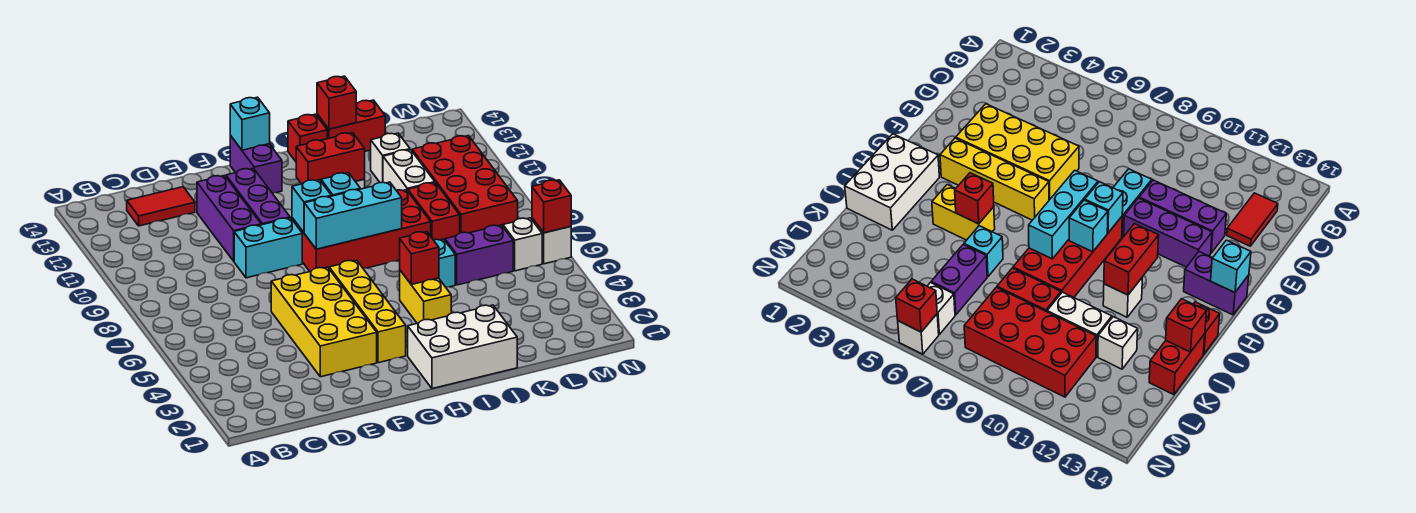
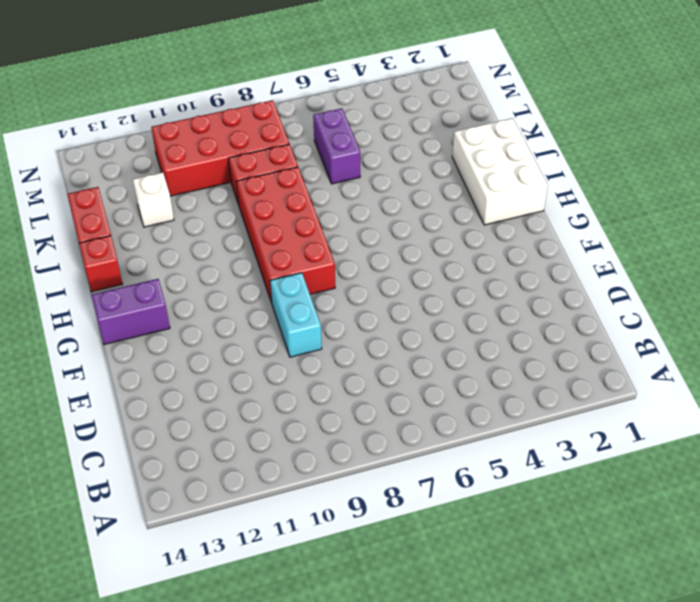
none -> red tile C13:D13 level 1
none -> yellow brick E3:F6 level 1
none -> purple brick E10:E12 level 1

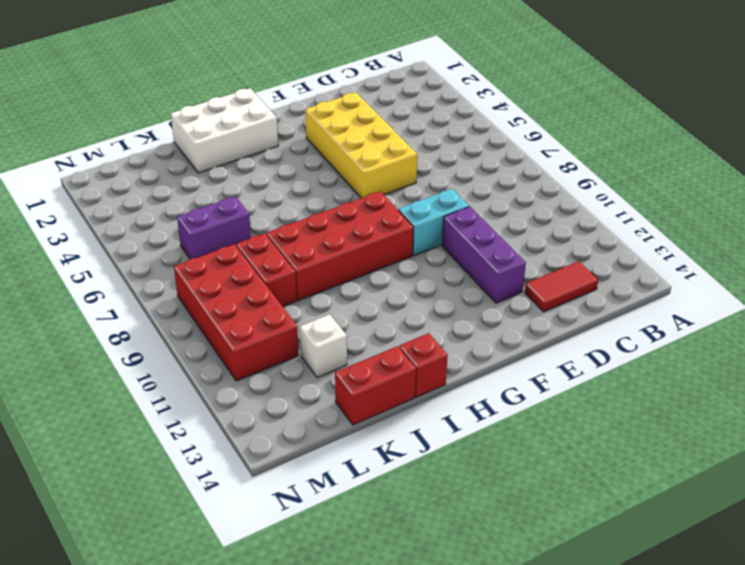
none -> purple brick F10:F12 level 1
none -> yellow brick G3:G6 level 1
none -> purple brick G13:G14 level 1

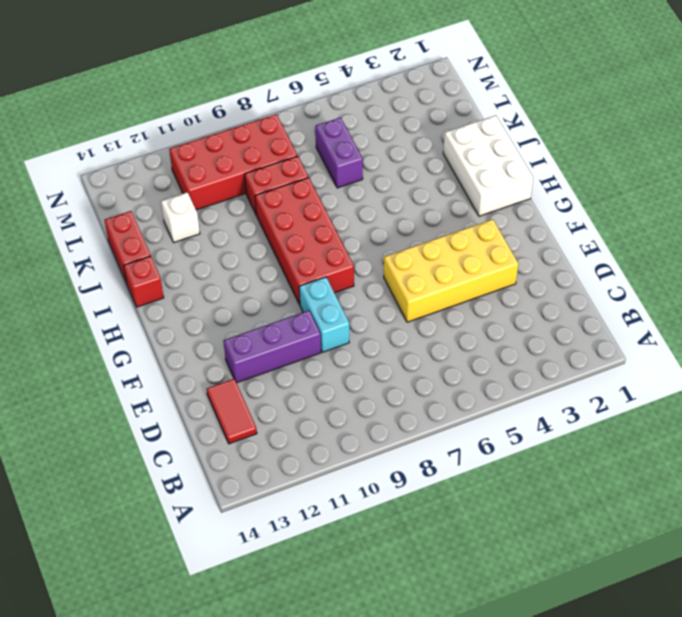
none -> purple brick F10:F12 level 1
none -> yellow brick G3:G6 level 1
none -> purple brick G13:G14 level 1

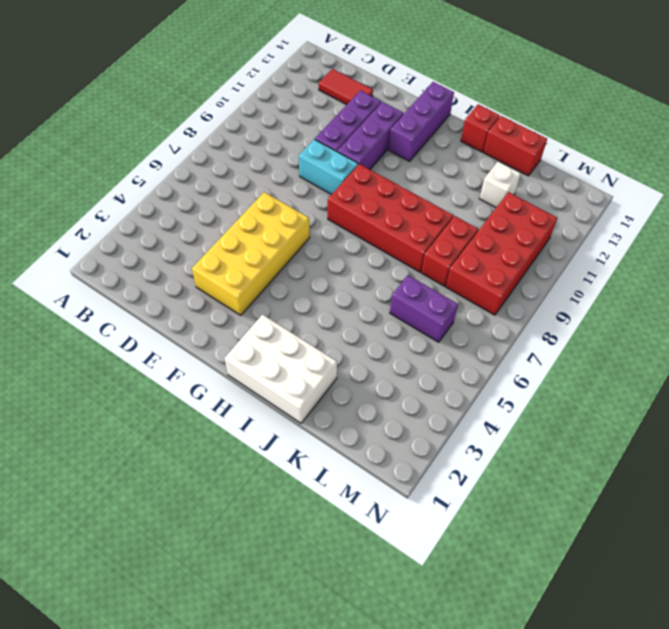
purple brick G12:G14 level 1 -> purple brick G13:G14 level 1
none -> yellow brick G3:G6 level 1
none -> yellow brick I4:I5 level 1
none -> white brick I11 level 1

